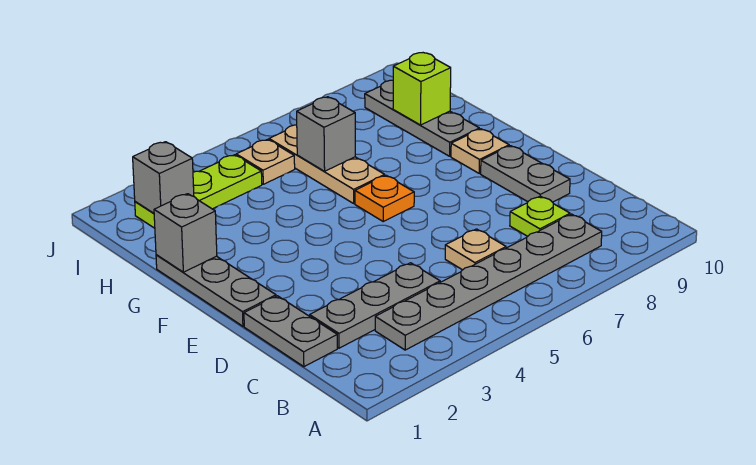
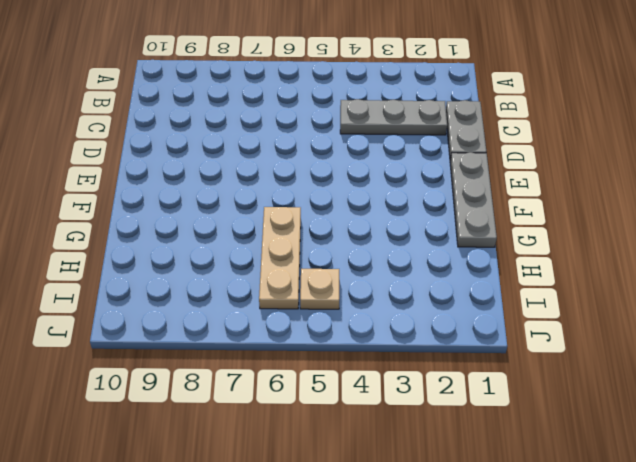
none -> grey plate B3:B8 level 1
none -> tan plate C6 level 1
none -> lime plate C8 level 1

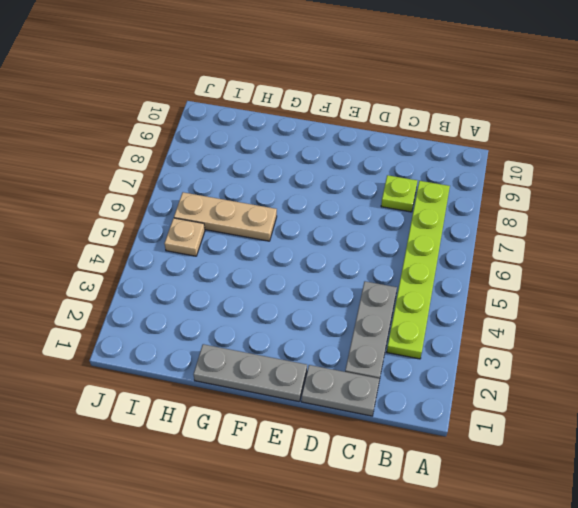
lime plate B3:B8 level 1 -> grey plate B3:B8 level 1
none -> tan plate C6 level 1
none -> grey plate D9:E9 level 1
none -> orange plate F6 level 1

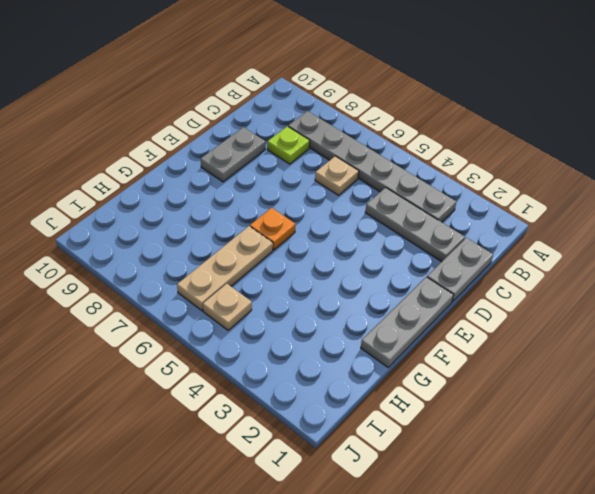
none -> tan plate F9 level 1
none -> grey plate G9:I9 level 1
none -> lime plate I2:I4 level 1

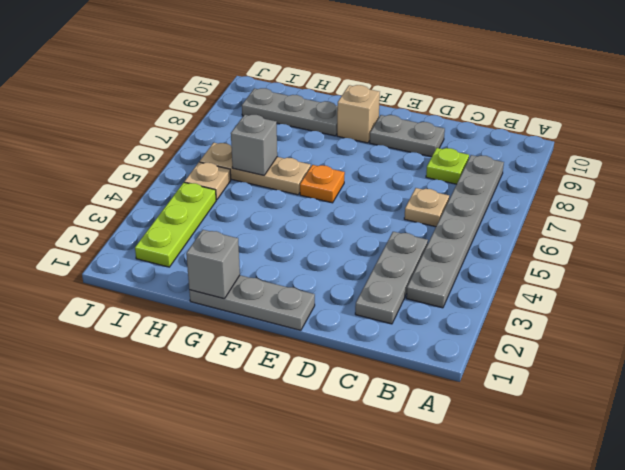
tan brick F9 level 1 -> tan plate F9 level 1
none -> grey plate C1:D1 level 1
none -> lime brick H9 level 2
none -> grey brick I2 level 2

